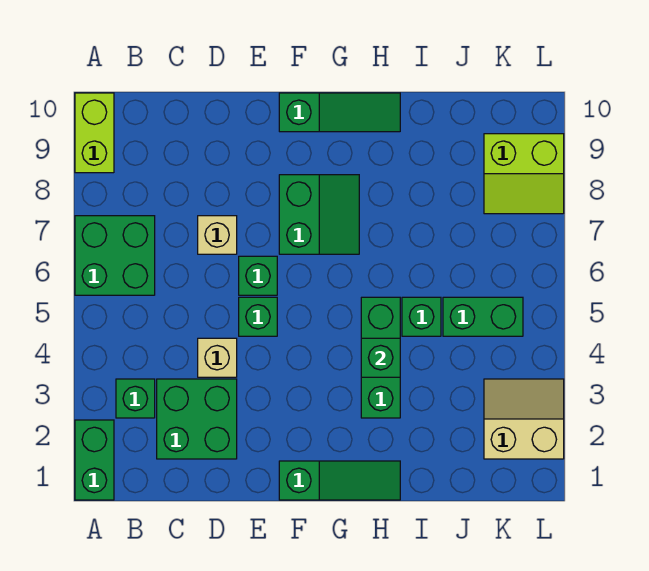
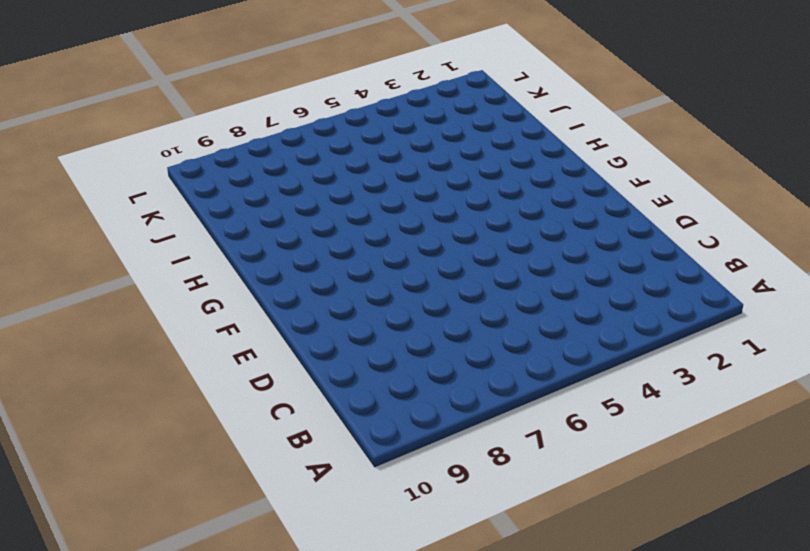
none -> green brick A1:A2 level 1
none -> green brick A6:B7 level 1
none -> lime brick A9:A10 level 1

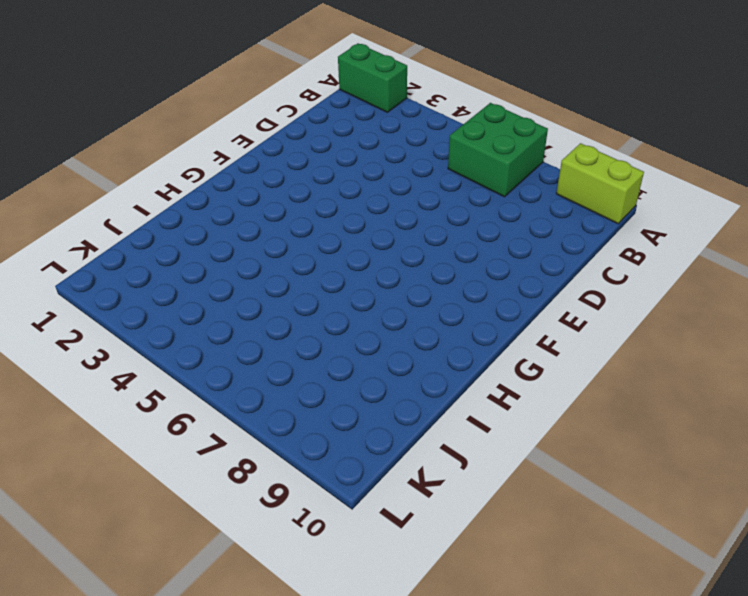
none -> green brick B3 level 1
none -> green brick C2:D3 level 1
none -> tan brick D4 level 1

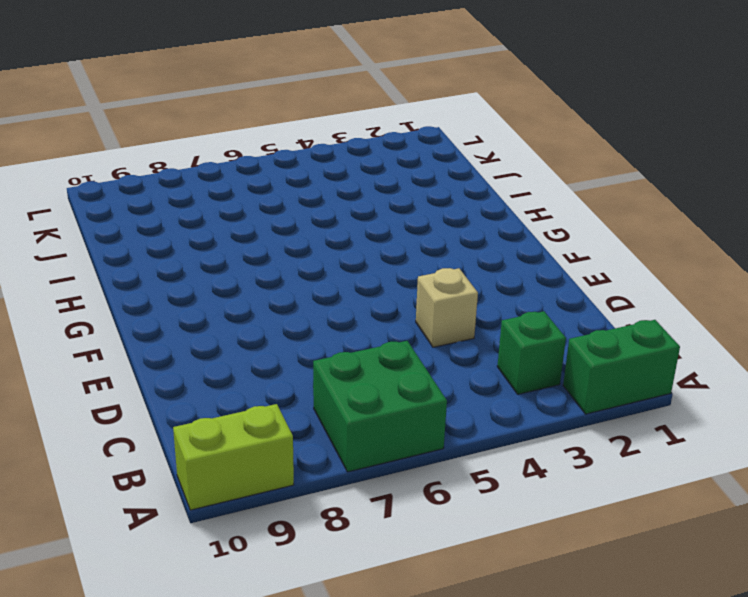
none -> green brick C2:D3 level 1
none -> tan brick D7 level 1
none -> green brick E5 level 1

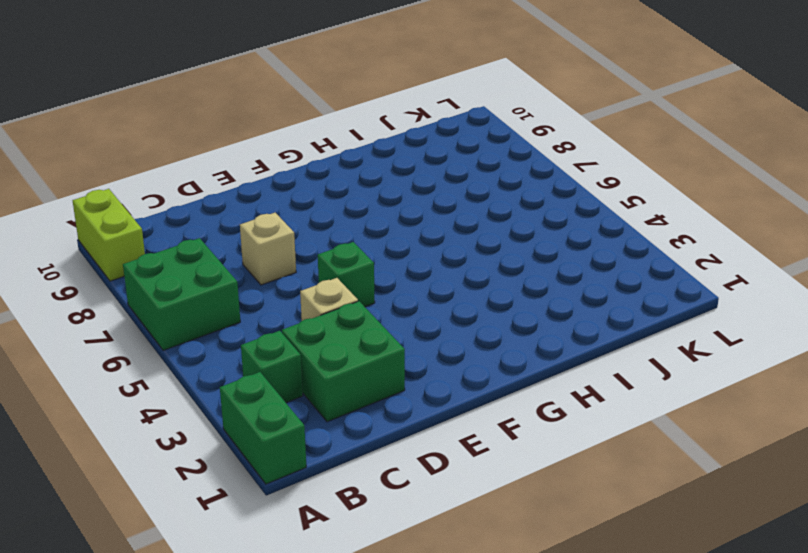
none -> green brick E6 level 1
none -> green slope F1:H1 level 1 top F
none -> green slope F7:G8 level 1 top F

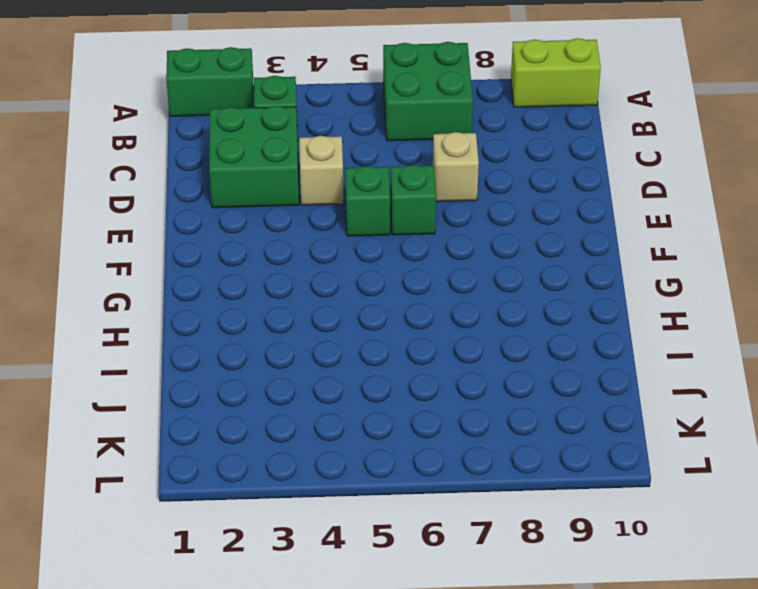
none -> green slope F1:H1 level 1 top F
none -> green slope F7:G8 level 1 top F
none -> green slope F10:H10 level 1 top F

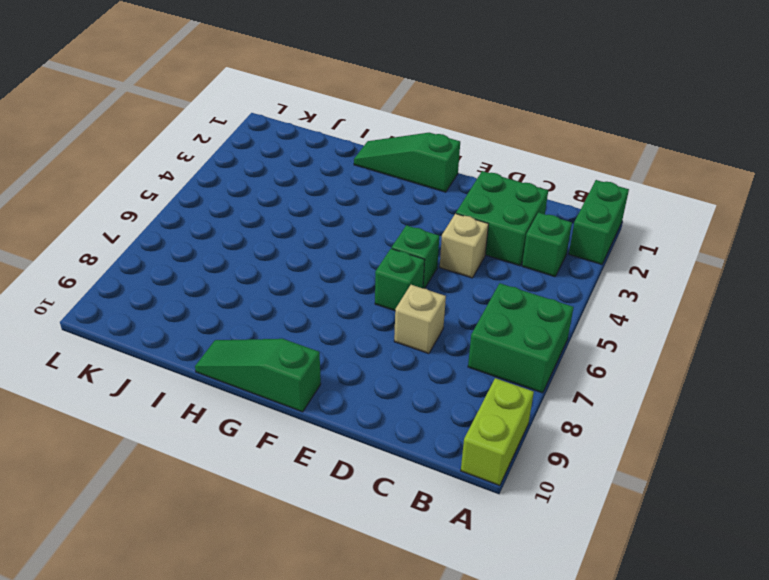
none -> green slope F7:G8 level 1 top F
none -> green brick H3:H5 level 1
none -> green brick I5 level 1

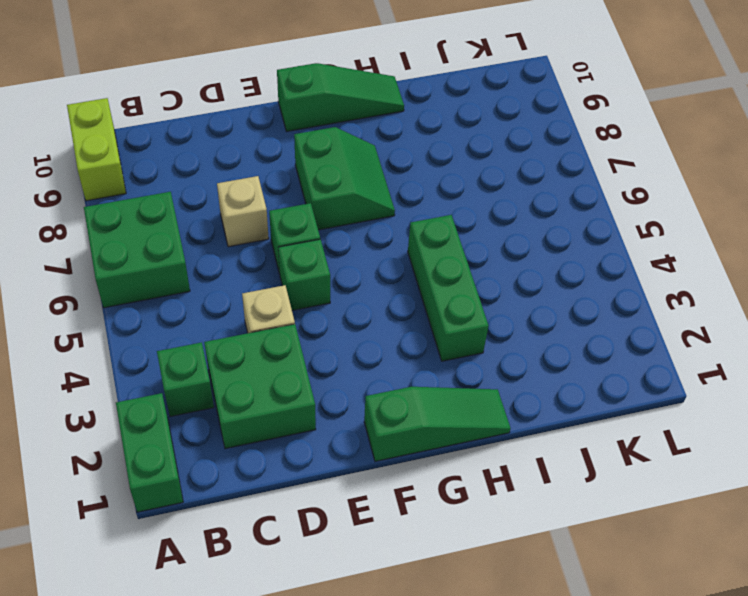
none -> green brick I5 level 1
none -> green brick J5:K5 level 1
none -> tan slope K2:L3 level 1 top 2

